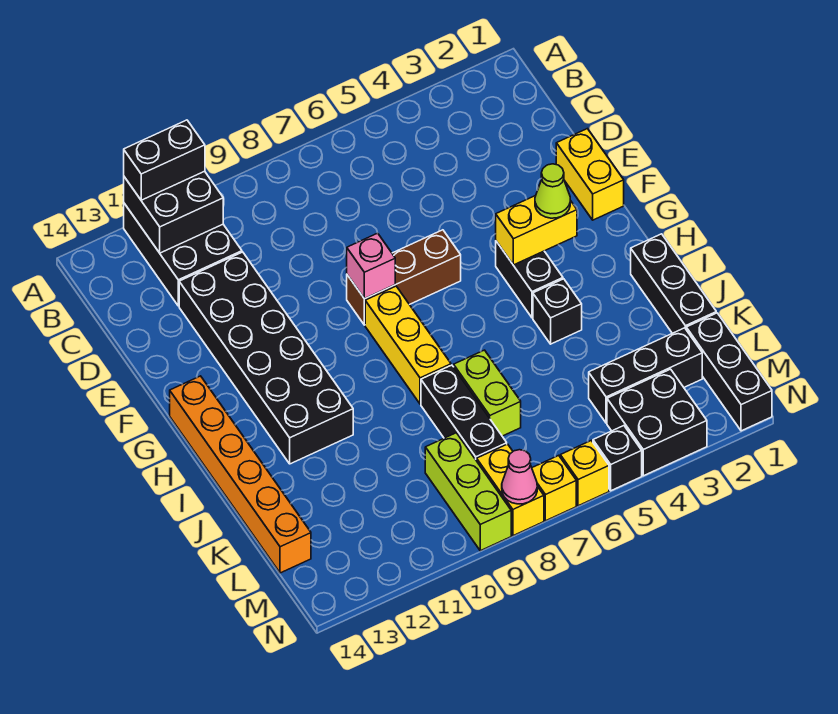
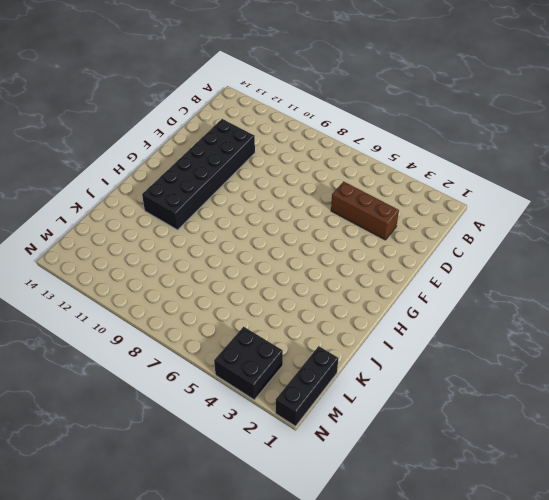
brown brick D3:D5 level 1 -> brown brick F6:F8 level 1
none -> black brick A11:C12 level 1
none -> yellow brick E1:F1 level 1
none -> black brick G4:H4 level 1

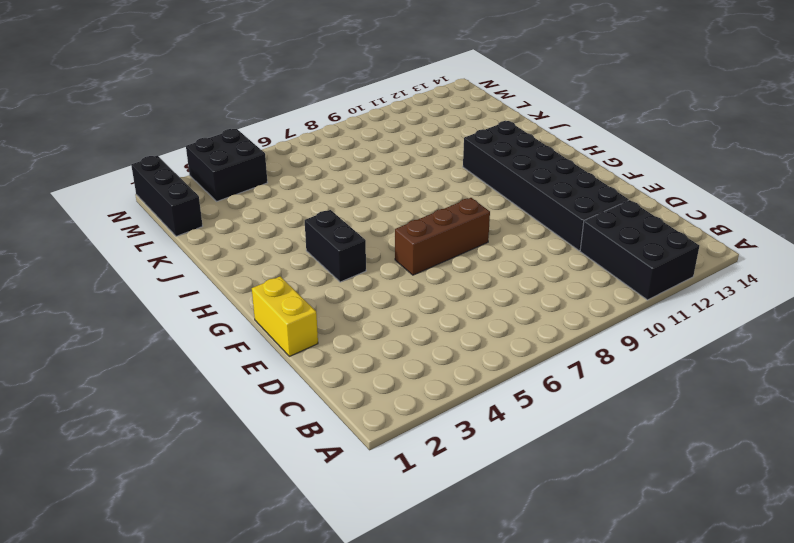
none -> yellow brick G8:I8 level 1
none -> orange brick G14:L14 level 1
none -> black brick I1:K1 level 1

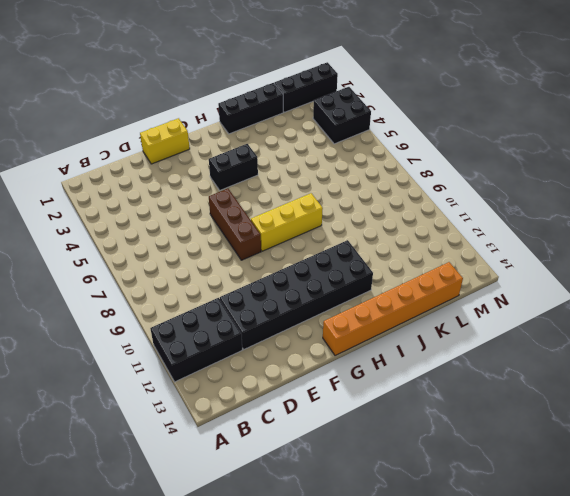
none -> black brick I4 level 1
none -> lime brick J7:K7 level 1
none -> black brick J8:L8 level 1

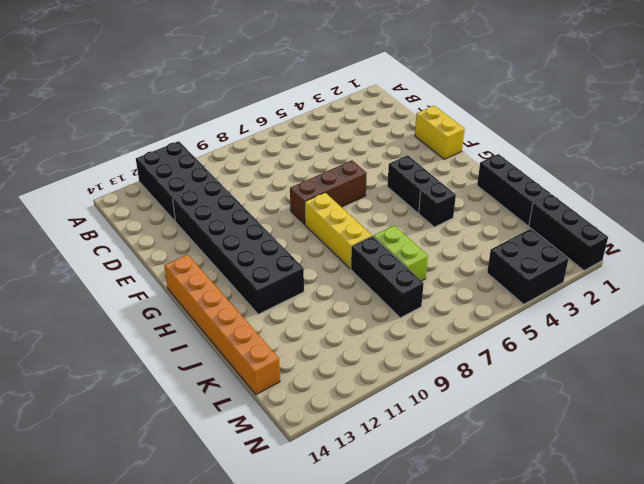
none -> black brick L2:L4 level 1
none -> lime brick L9:N9 level 1
none -> yellow brick M8:N8 level 1

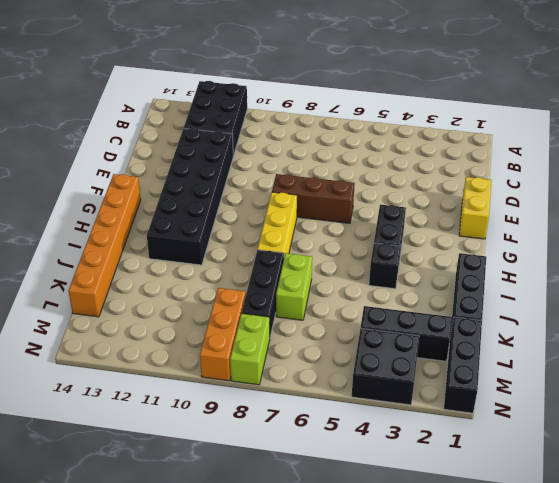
orange brick L9:N9 level 1 -> lime brick L9:N9 level 1
lime brick M8:N8 level 1 -> yellow brick M8:N8 level 1
none -> black brick N5 level 1
none -> yellow brick N6 level 1
none -> yellow brick N7 level 1

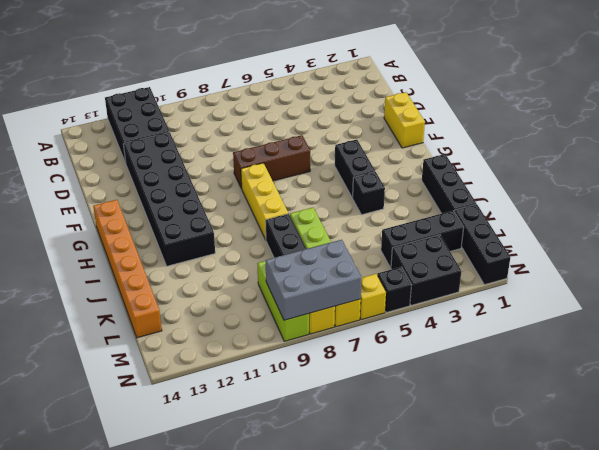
grey brick M7:N9 level 2 -> pink cone N8 level 2
none -> black brick A11:B12 level 2
none -> pink brick F8 level 2
none -> yellow brick G3:G4 level 2

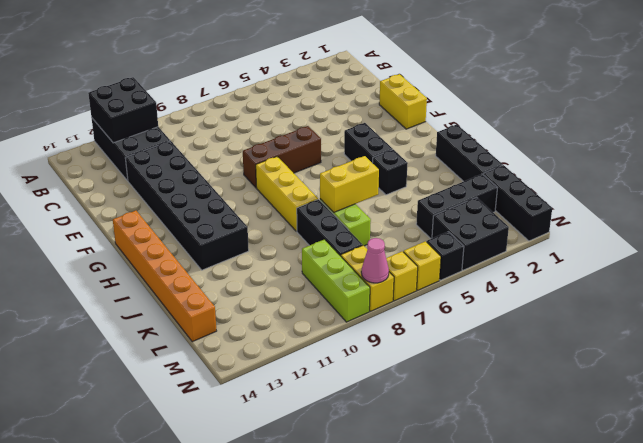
yellow brick J6:J7 level 2 -> yellow brick G3:G4 level 2
none -> pink brick F8 level 2
none -> black brick A11:A12 level 3
none -> lime cone G3 level 3

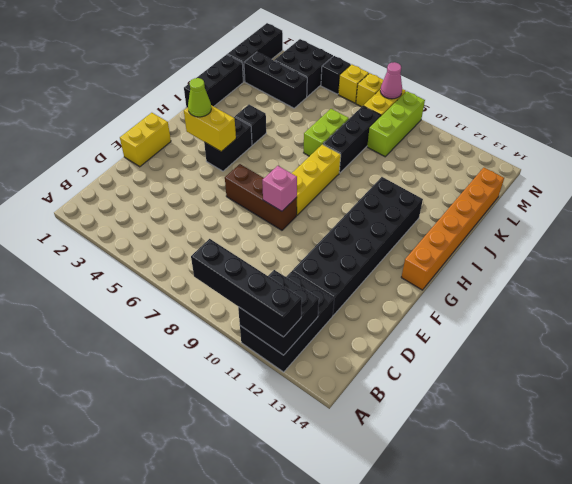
black brick A9:A12 level 3 -> black brick A11:A12 level 3

